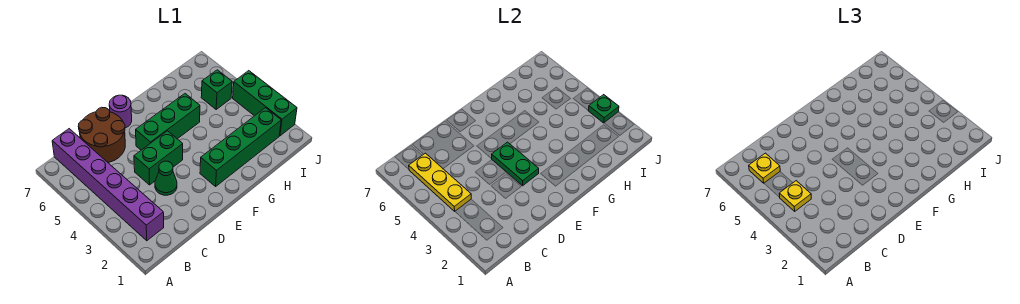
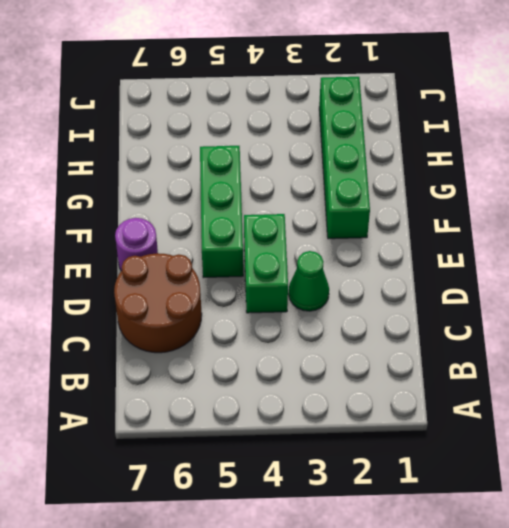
none -> purple brick B2:B7 level 1
none -> green brick I5 level 1
none -> green brick J2:J4 level 1

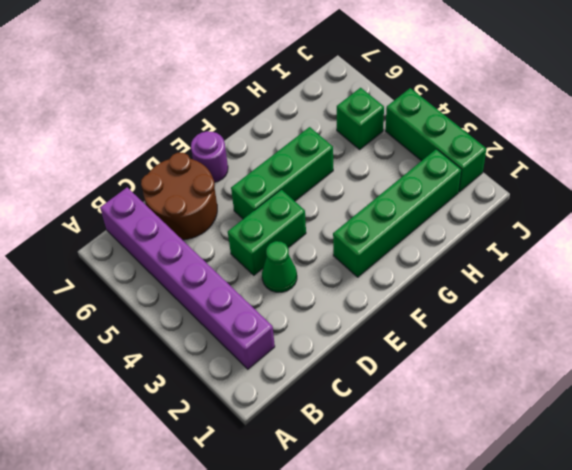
none -> yellow plate B4:B6 level 2
none -> green plate E3:E4 level 2
none -> green plate J3 level 2

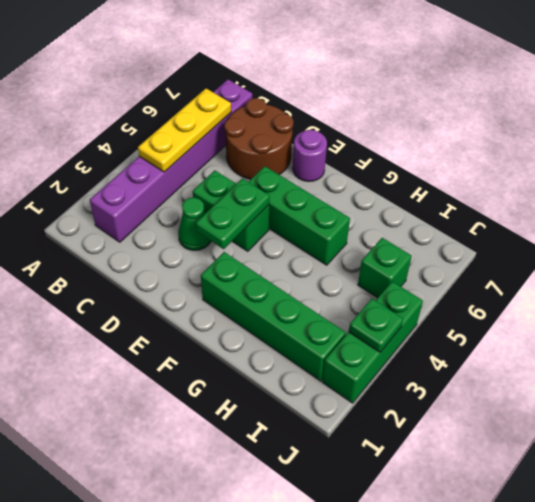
none -> yellow plate B4 level 3
none -> yellow plate B6 level 3

